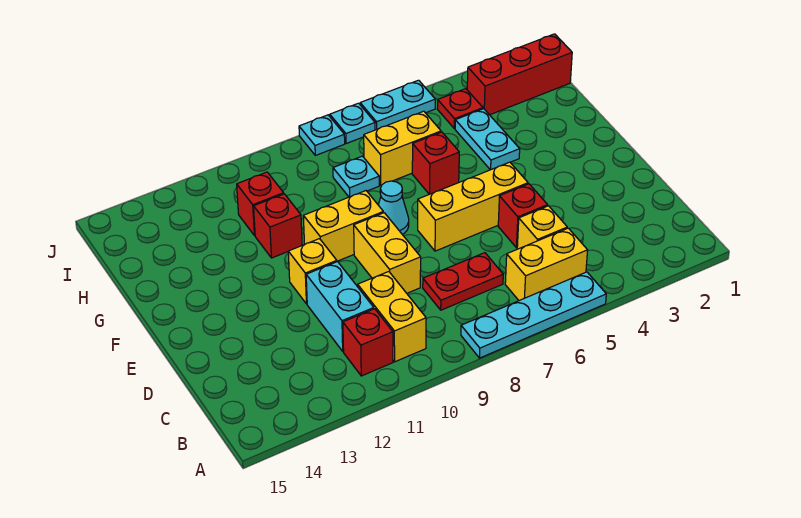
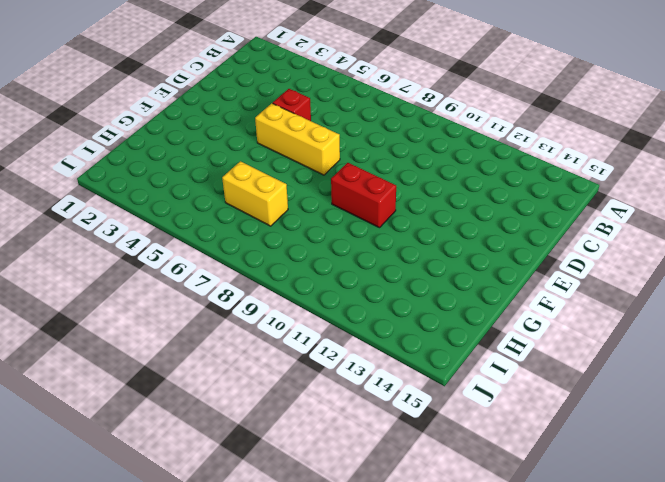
red brick F9:F10 level 1 -> yellow brick F9:F10 level 1
none -> cyan plate A5:A8 level 1
none -> yellow brick B5:B6 level 1
none -> yellow brick B10:C10 level 1

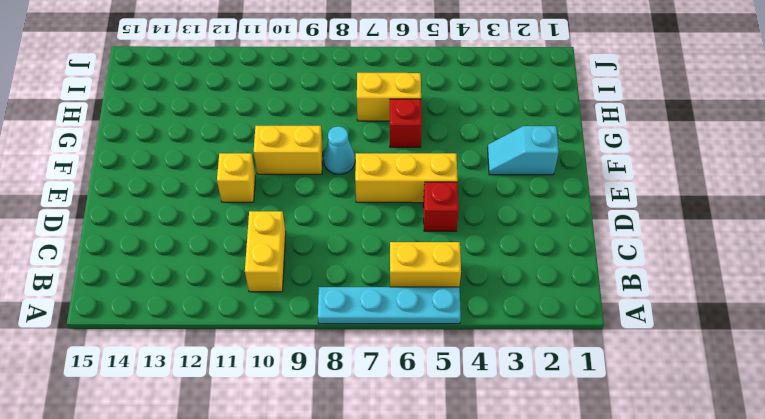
cyan slope F2:F3 level 1 top 2 -> none
none -> red brick B11 level 1
none -> yellow brick C5 level 1
none -> red plate C7:C8 level 1

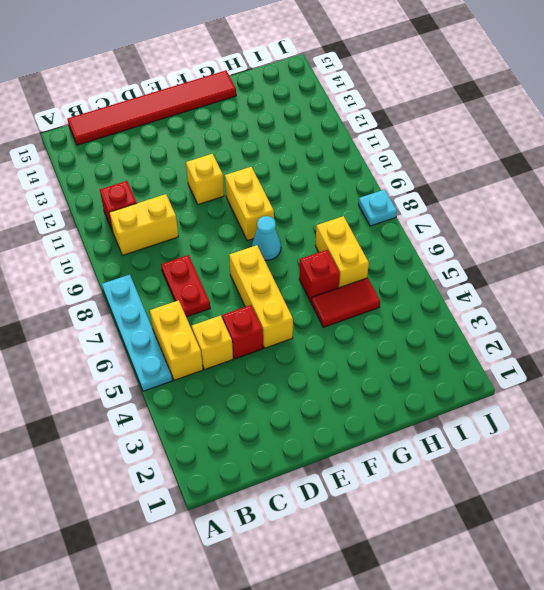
red tile B15:G15 level 1 -> none
red tile G5:H5 level 1 -> none
none -> cyan brick C11:D11 level 1
none -> yellow brick D9:E9 level 1
none -> cyan plate G4:H4 level 1

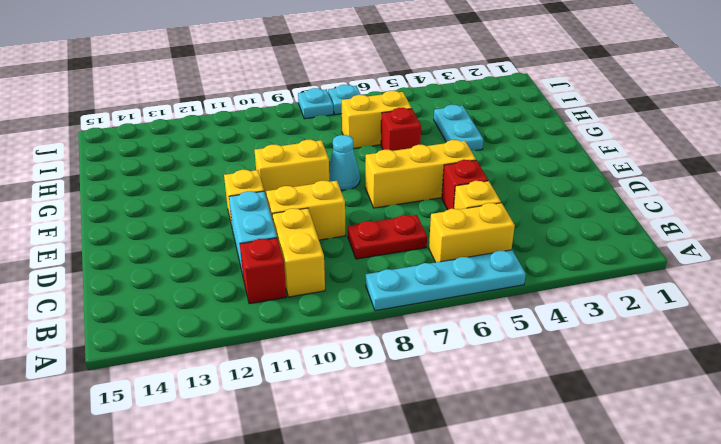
yellow brick D9:D10 level 1 -> yellow brick D9:E9 level 1
none -> red brick G11 level 1
none -> cyan plate H8 level 1
none -> red brick H11 level 1

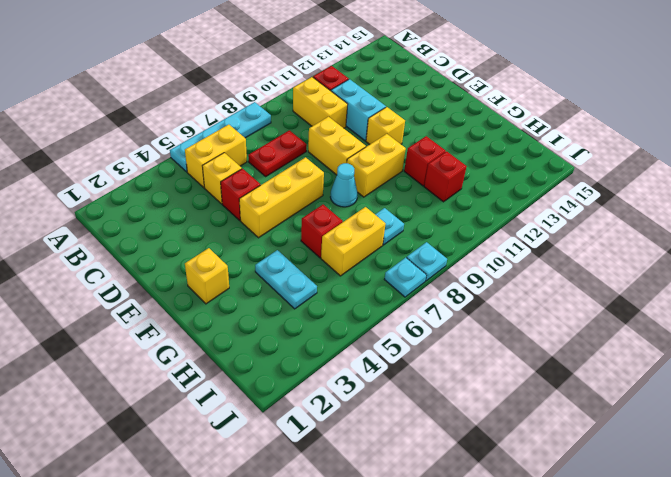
yellow brick F2 level 1 -> none
none -> red brick I1:I3 level 1
none -> red plate I4 level 1
none -> cyan plate J5:J6 level 1

